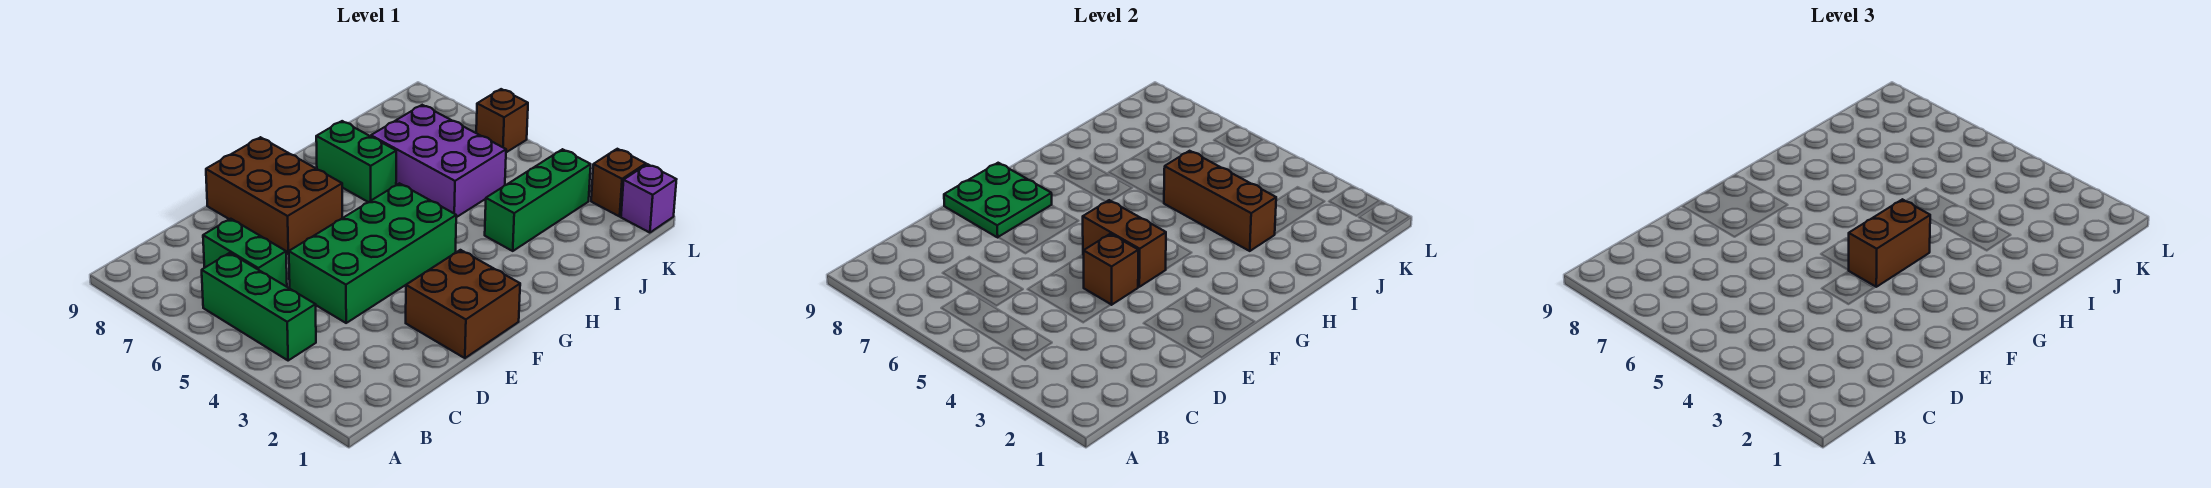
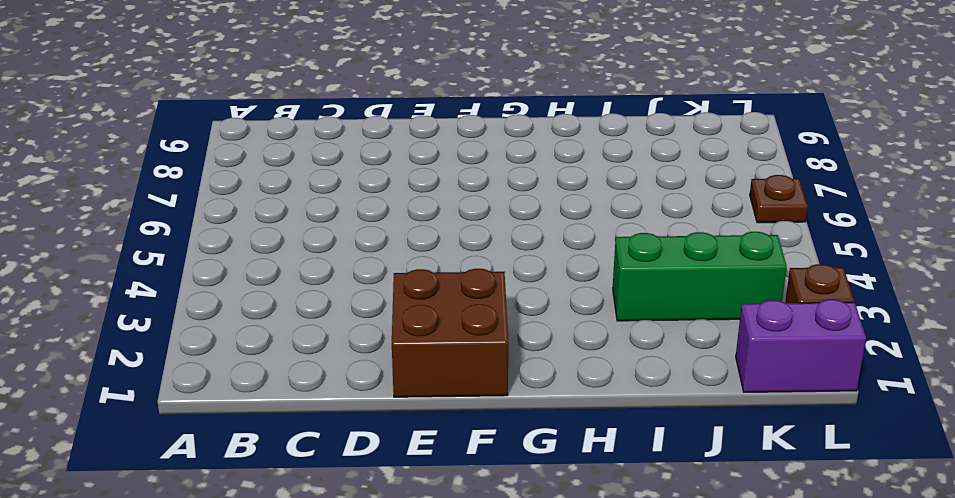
purple brick K1:L1 level 1 -> purple brick L1 level 1
brown plate L6 level 1 -> brown brick L6 level 1
none -> green brick B4:B6 level 1
none -> green brick C6:C7 level 1
none -> green brick D4:G5 level 1

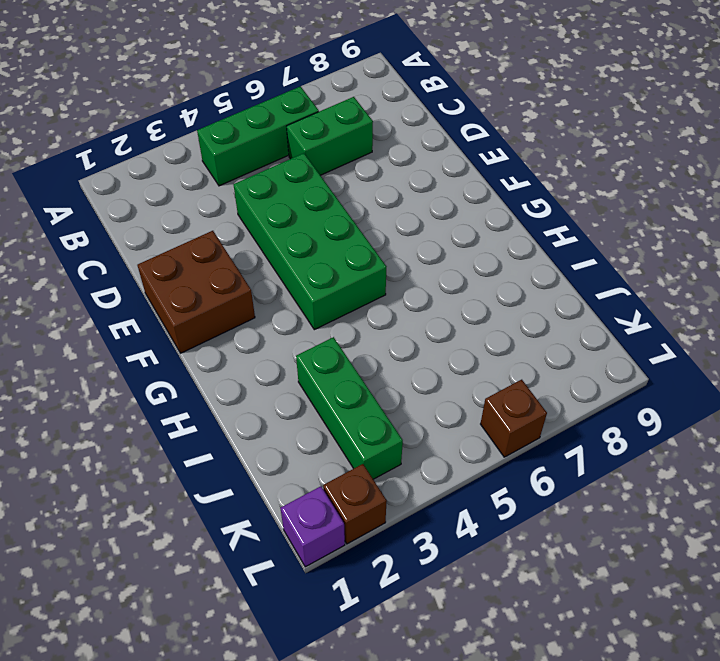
none -> brown brick E7:F9 level 1
none -> green brick H7:H8 level 1
none -> purple brick I5:J7 level 1

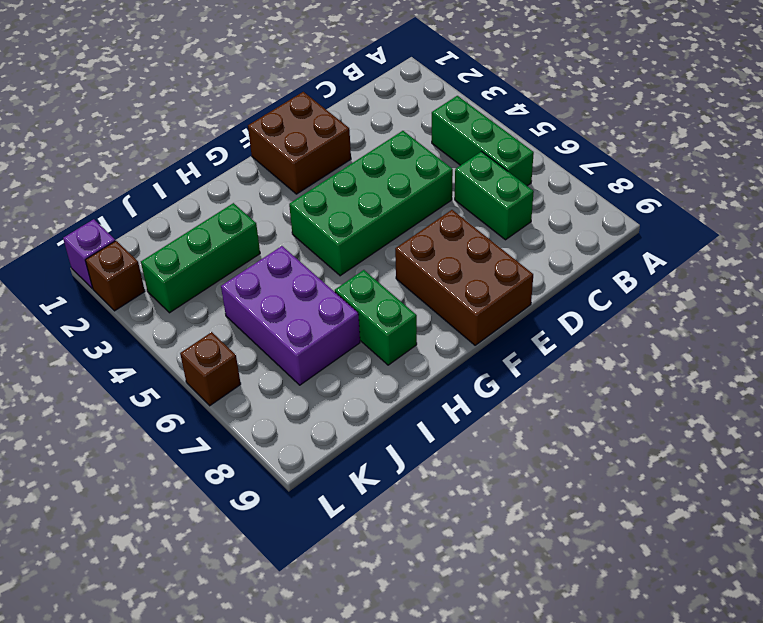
none -> brown brick E4 level 2
none -> green plate E8:F9 level 2
none -> brown brick F4:F5 level 2

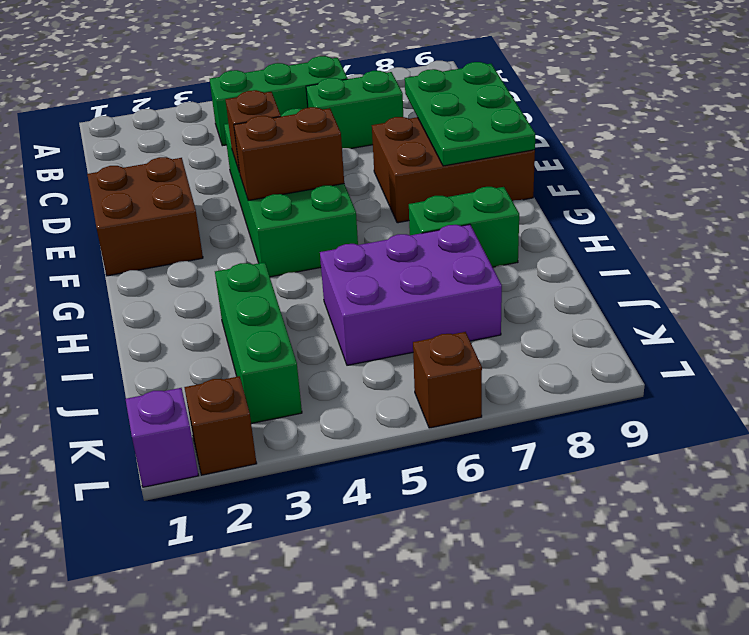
green plate D8:F9 level 2 -> green plate E8:F9 level 2
none -> brown brick I3:I5 level 2
none -> brown brick F4:G4 level 3

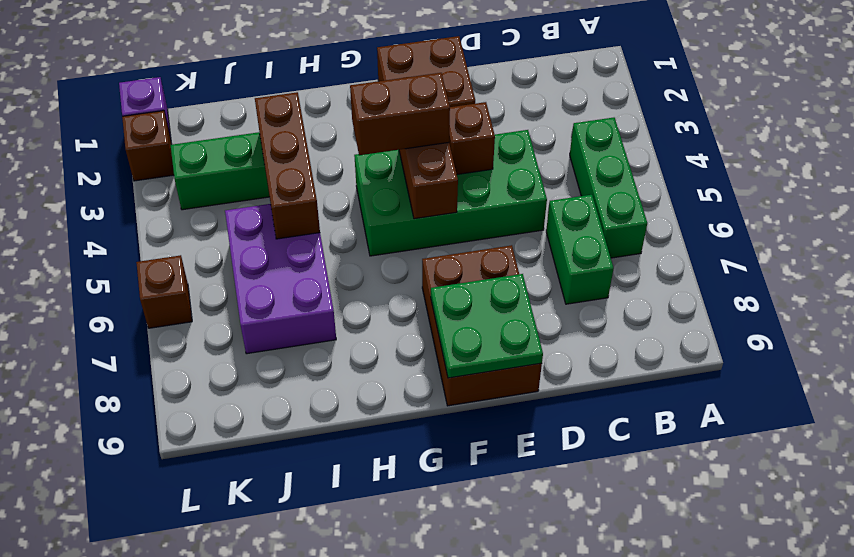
none -> green brick H7:H8 level 1

